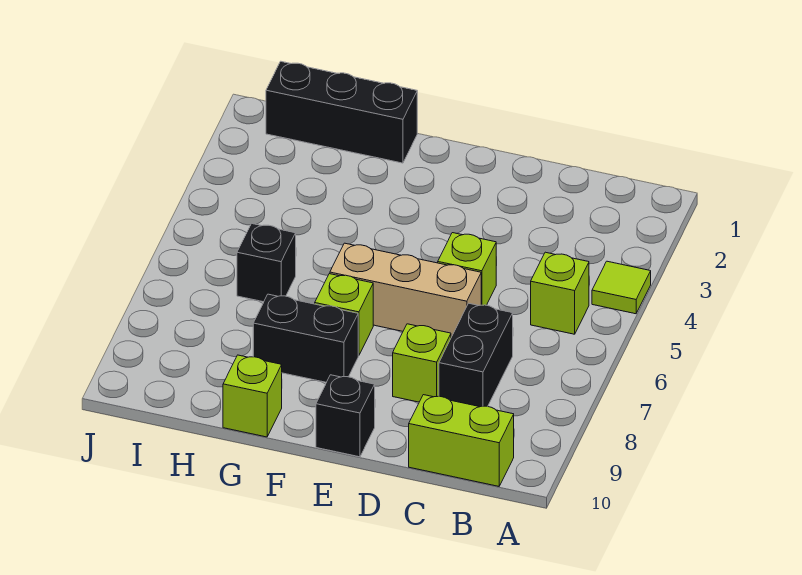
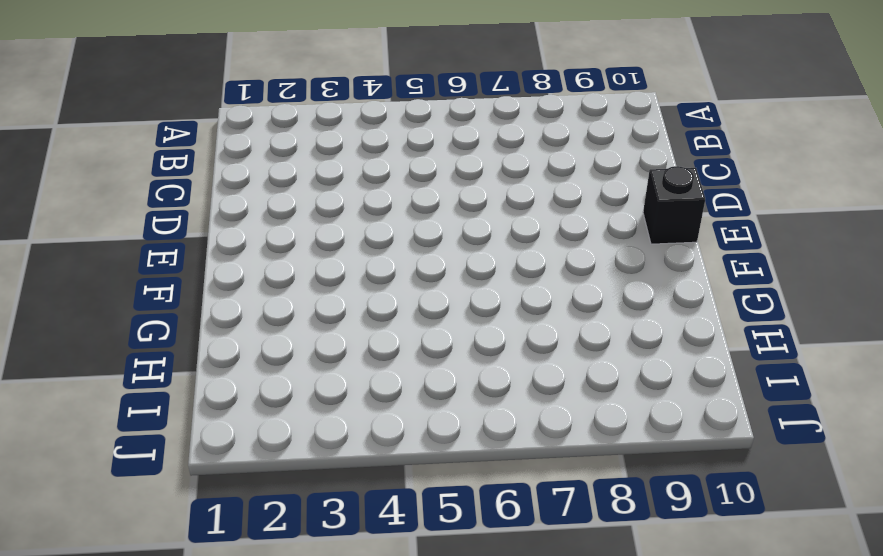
none -> lime tile A4 level 1
none -> lime brick B5 level 1
none -> lime brick B10:C10 level 1

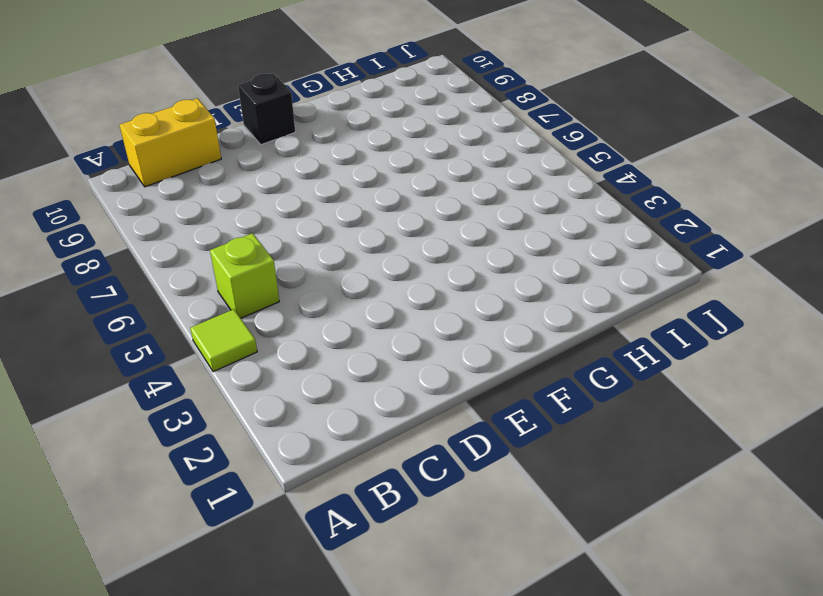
yellow brick B10:C10 level 1 -> lime brick B10:C10 level 1
none -> black brick C7:C8 level 1
none -> lime brick D5 level 1
none -> tan brick D6:F6 level 1

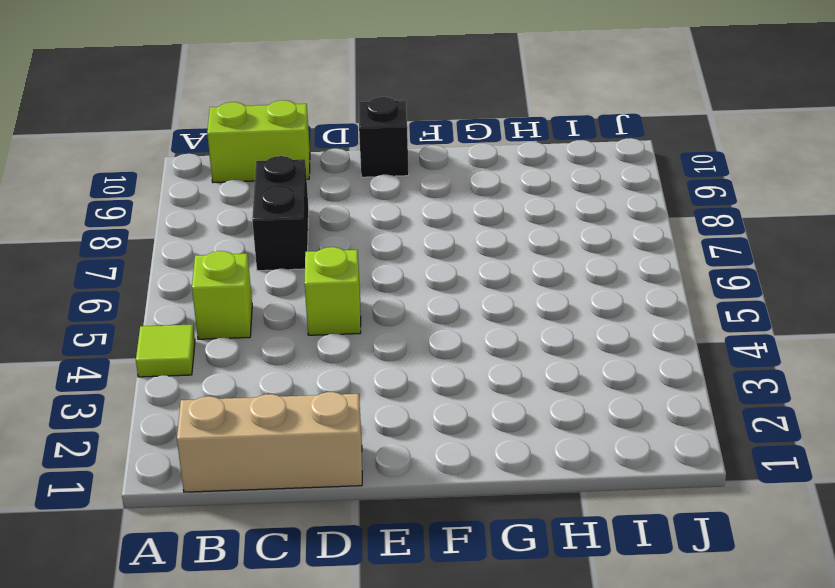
tan brick B1:D1 level 1 -> tan brick D6:F6 level 1
none -> lime brick D8 level 1
none -> lime brick F7 level 1
none -> black brick F8:G8 level 1

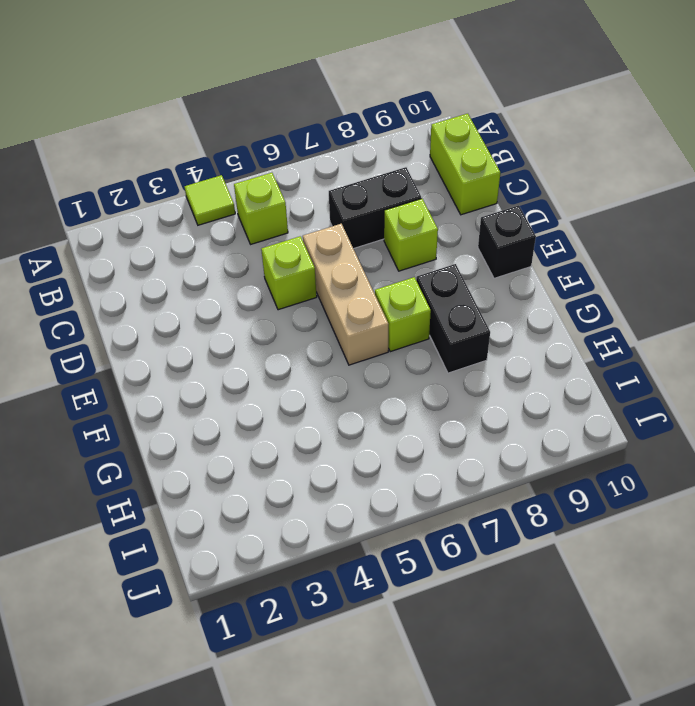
none -> black brick G1:I1 level 1
none -> lime brick G10 level 1
none -> black brick H6 level 1

